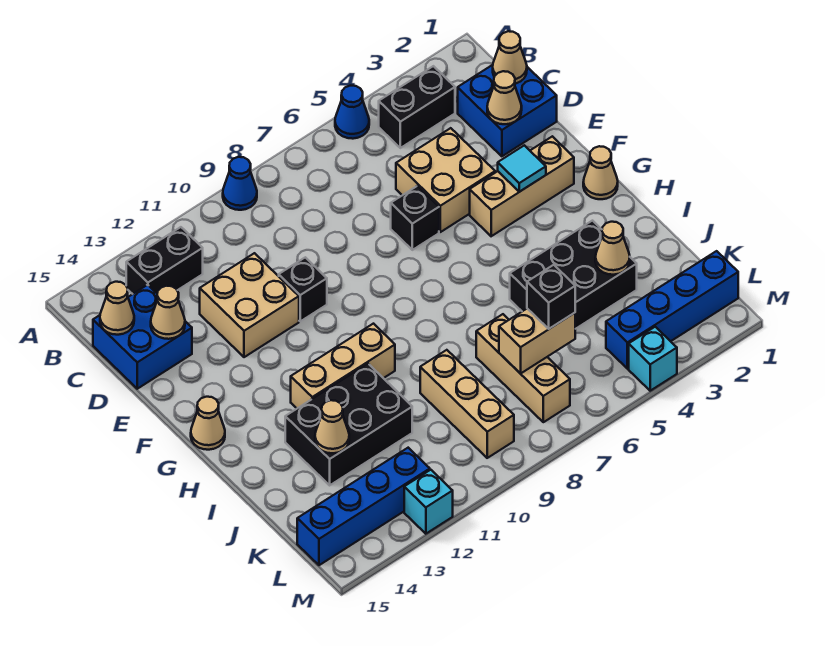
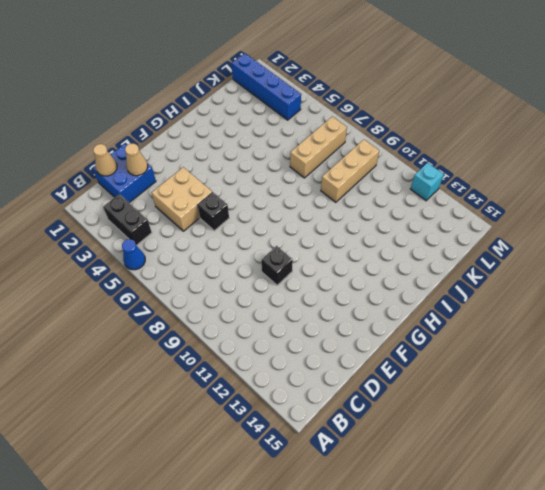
none -> blue cone A9 level 1
none -> black brick B12:B13 level 1
none -> blue brick C14:D15 level 1
none -> tan brick D11:E12 level 1

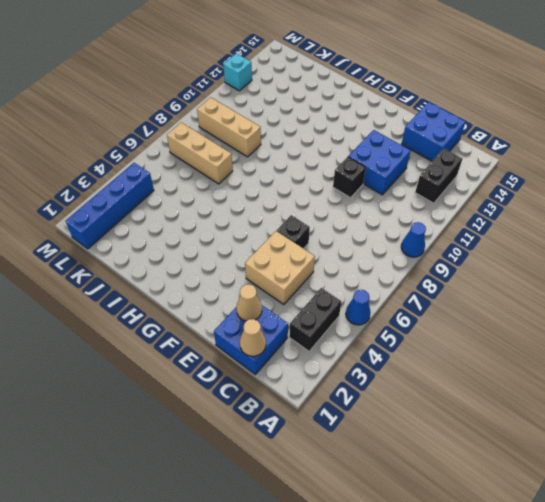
blue brick D11:E12 level 1 -> tan brick D11:E12 level 1
none -> tan brick F2:F4 level 1
none -> tan cone G1 level 1
none -> tan cone G15 level 1
none -> tan brick H10:H12 level 1

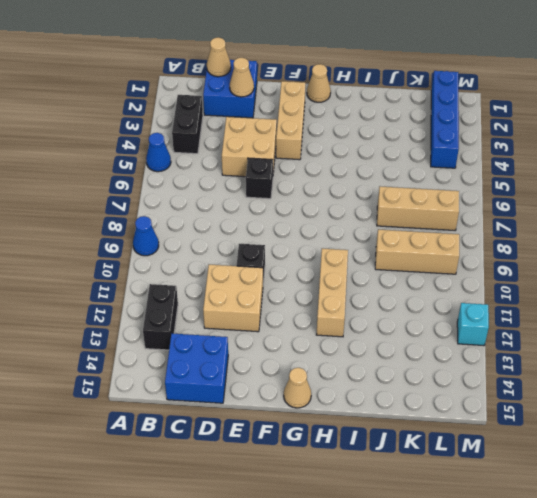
none -> black brick I3:J5 level 1
none -> black brick I11:J13 level 1
none -> blue brick L12:L15 level 1
none -> cyan brick M4 level 1

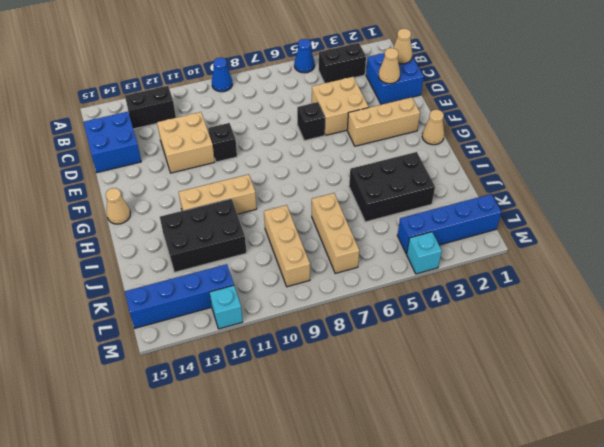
none -> tan cone C15 level 2
none -> tan cone D14 level 2
none -> cyan tile F3 level 2
none -> tan cone J3 level 2

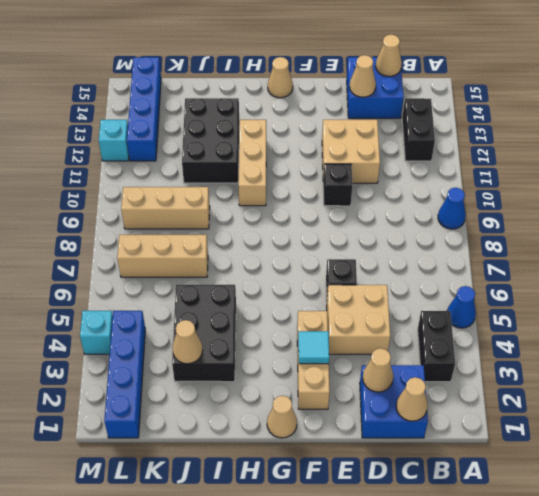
none -> tan cone J13 level 2
none -> tan brick K6:K7 level 2
none -> black brick K6 level 3

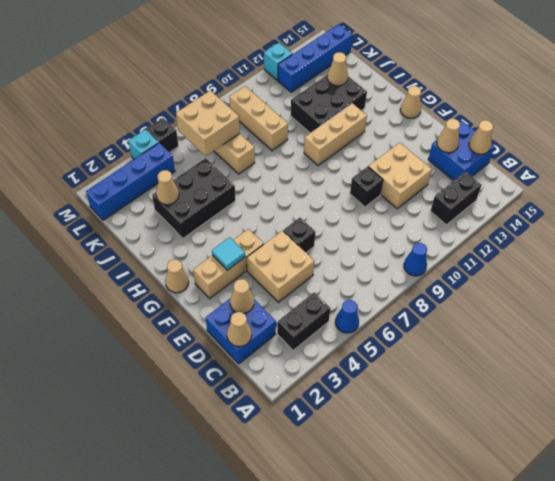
tan brick K6:L7 level 2 -> tan brick K6:K7 level 2
black brick M5 level 1 -> black brick K6 level 3

